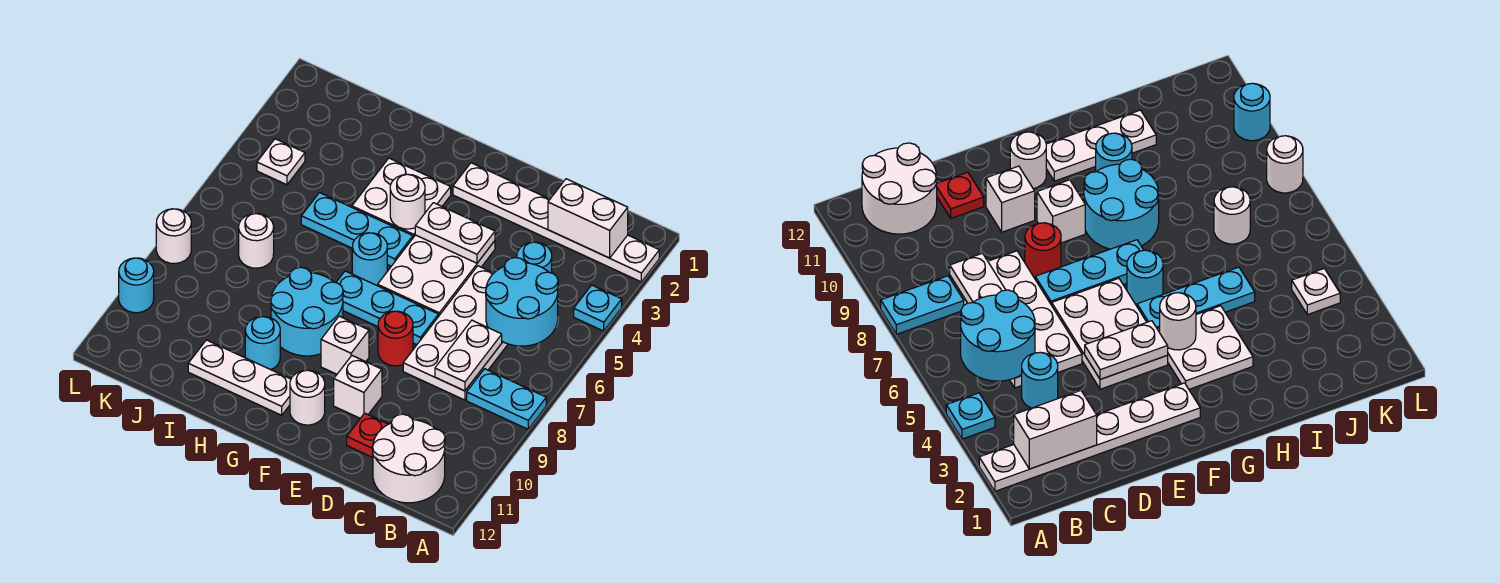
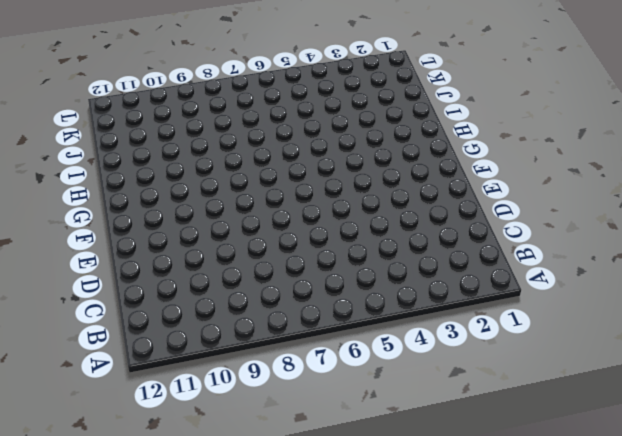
none -> white plate A2:F2 level 1
none -> cyan plate A4 level 1
none -> cyan plate A8:B8 level 1

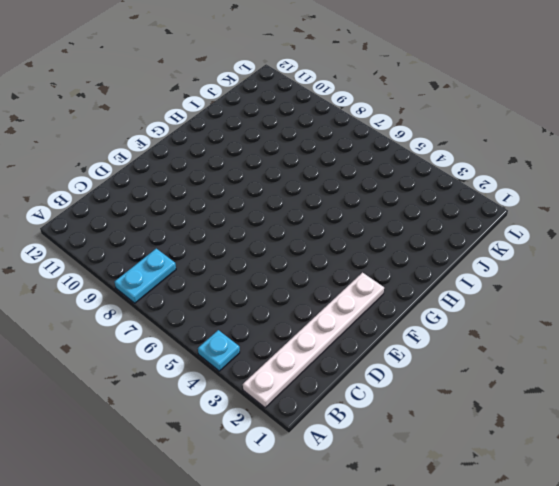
none -> white round brick B11:C12 level 1
none -> cyan round brick C4 level 1
none -> white plate C5:D8 level 1

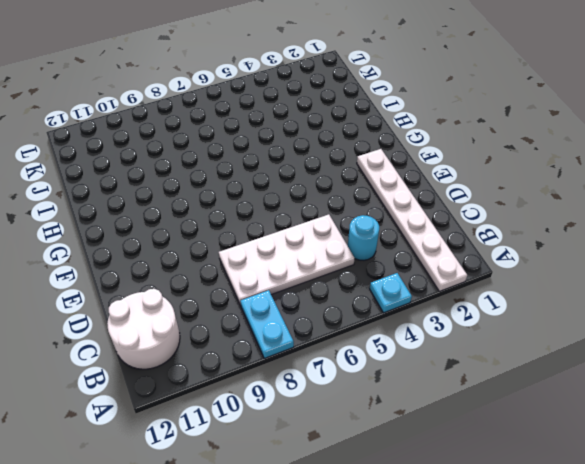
none -> red plate D11 level 1
none -> white plate E4:F6 level 1
none -> cyan plate E7:G7 level 1

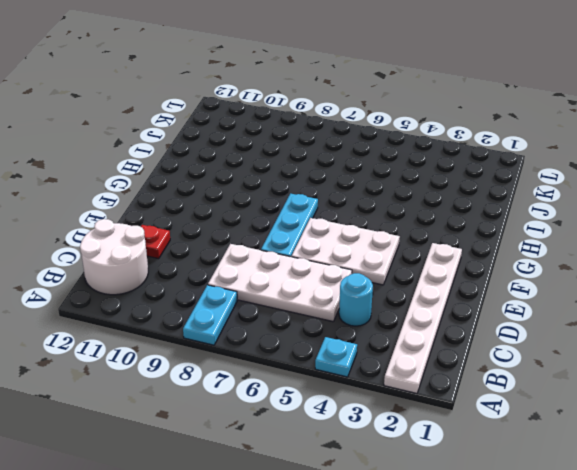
none -> red round brick E8 level 1
none -> white brick E10 level 1
none -> white brick F9 level 1

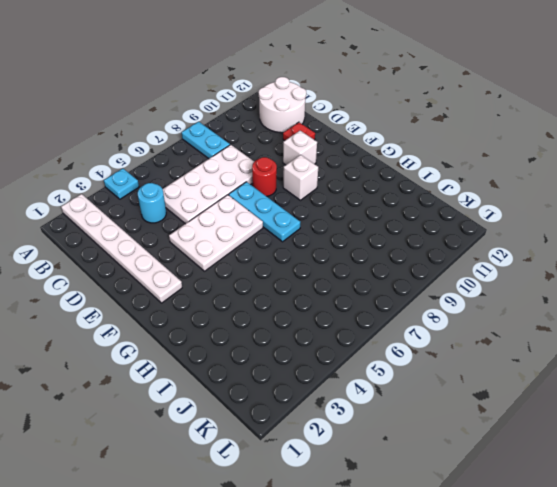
none -> white round brick F11 level 1
none -> white plate G3:H4 level 1
none -> cyan plate G5:I5 level 1

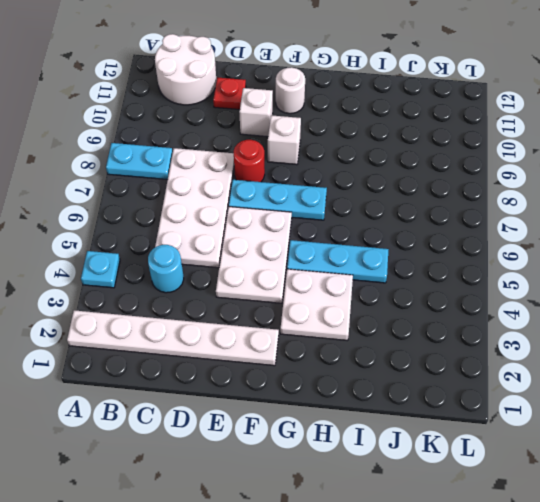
none -> cyan round brick G6 level 1
none -> cyan round brick G8:H9 level 1
none -> white plate G11:I11 level 1

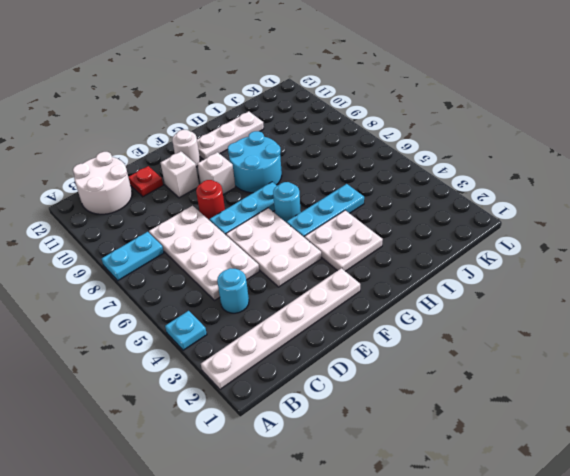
none -> cyan round brick H10 level 1
none -> white round brick J7 level 1
none -> white plate K4 level 1

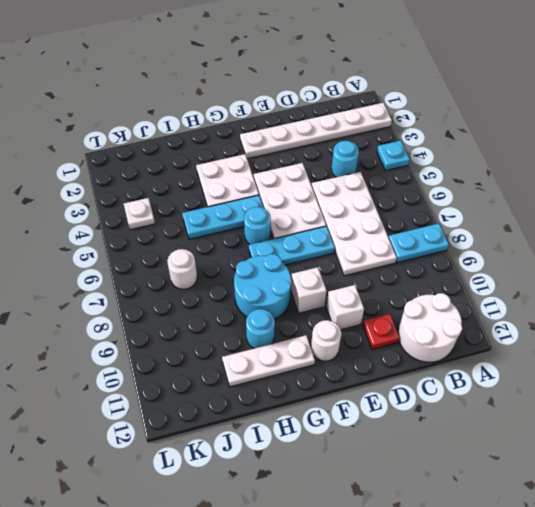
none -> red round brick E8 level 1
none -> white round brick L8 level 1
none -> cyan round brick L10 level 1

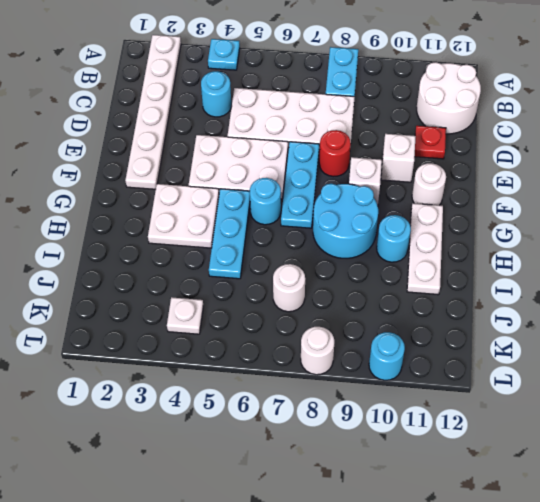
none -> white brick B2:C2 level 2
none -> cyan round brick B5:C6 level 2
none -> white plate C7:C8 level 2

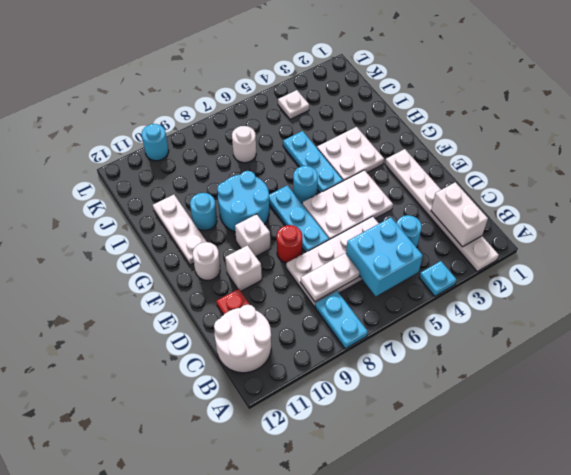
cyan brick B5:C6 level 2 -> cyan round brick B5:C6 level 2
none -> white round brick L8 level 1
none -> white plate E4:F4 level 2
none -> white round brick G4 level 2

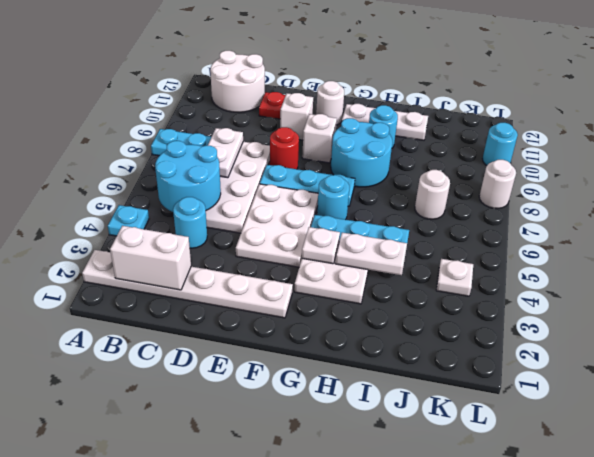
white plate G4 level 2 -> white round brick G4 level 2
white plate H4:I4 level 2 -> white plate E4:F4 level 2

